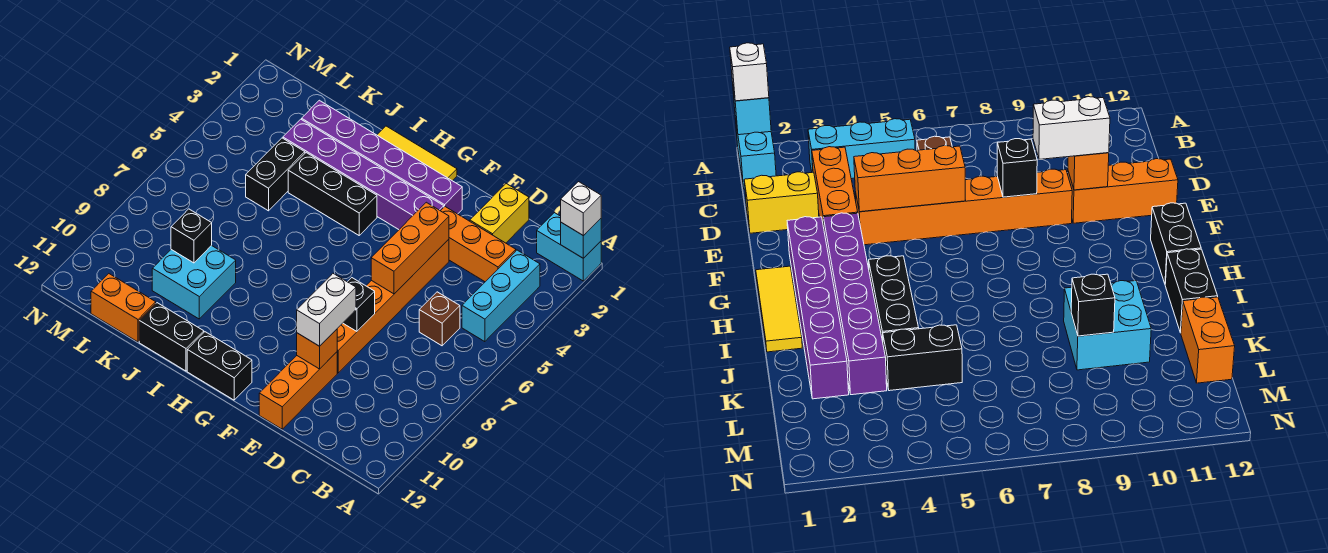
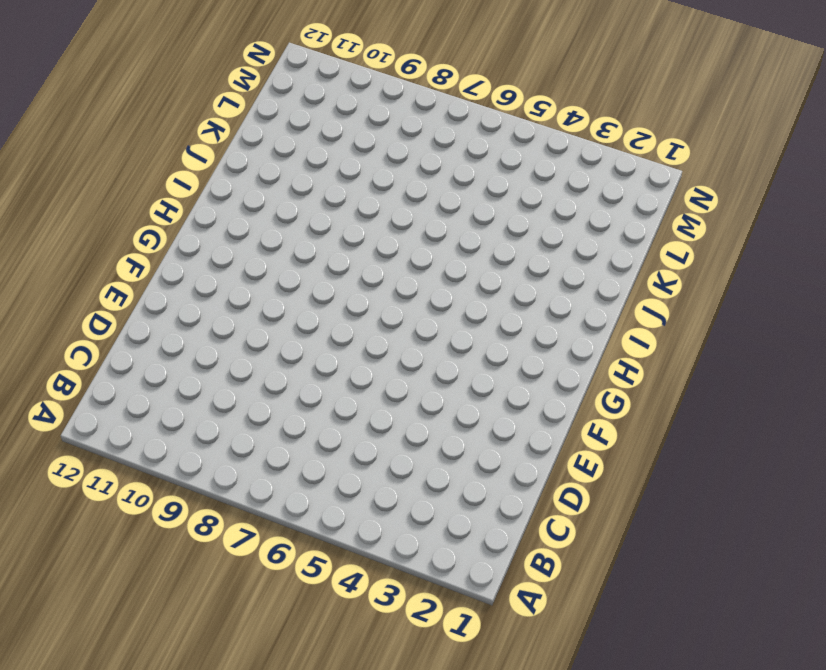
none -> cyan brick A1:B1 level 1
none -> cyan brick B3:B5 level 1
none -> orange brick C3:E3 level 1

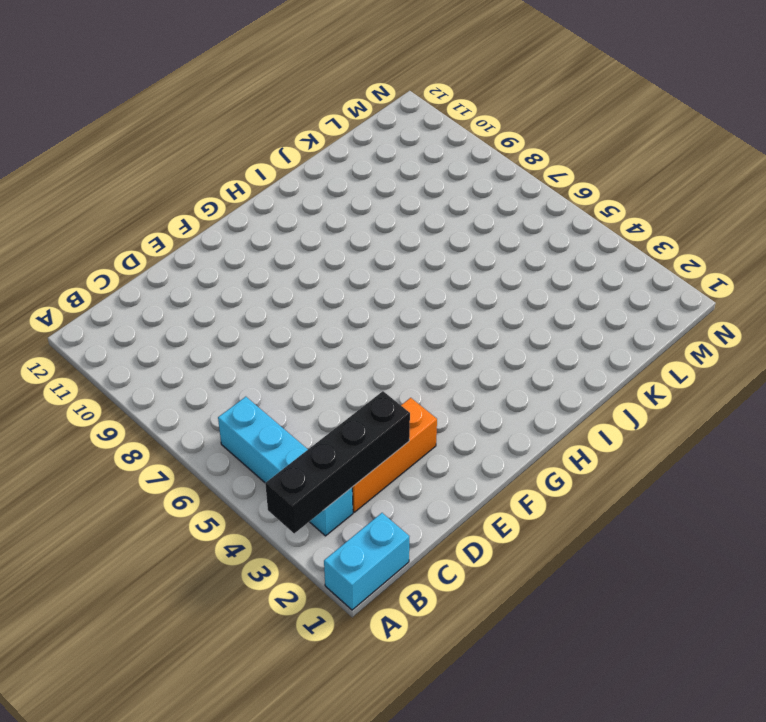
black brick A3:D3 level 2 -> none
cyan brick B3:B6 level 1 -> cyan brick B3:B5 level 1
none -> brown brick C6 level 1
none -> yellow brick D1:D2 level 1
none -> orange brick E4:E9 level 1

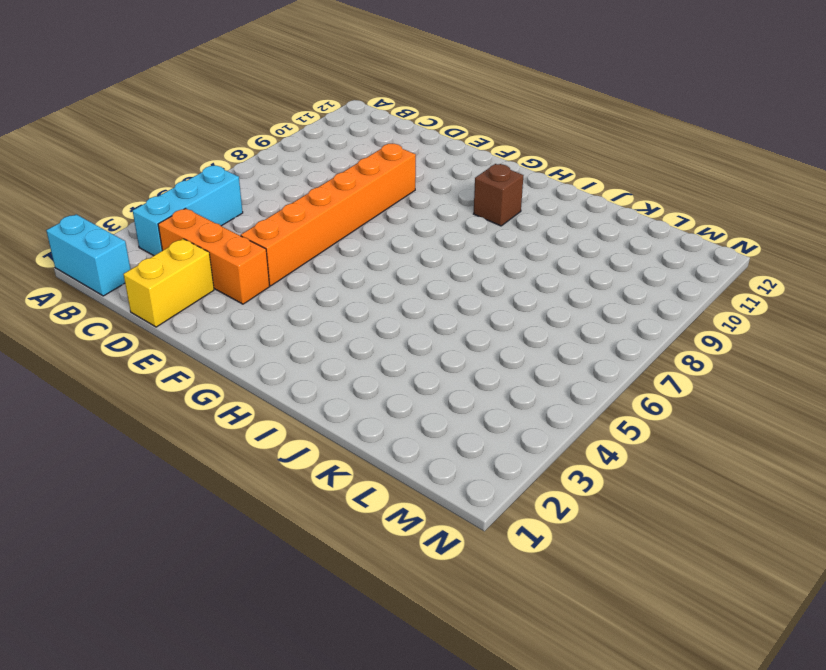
brown brick H10 level 1 -> brown brick C6 level 1
none -> orange brick E10:E12 level 1
none -> purple brick F2:K2 level 1
none -> purple brick F3:K3 level 1

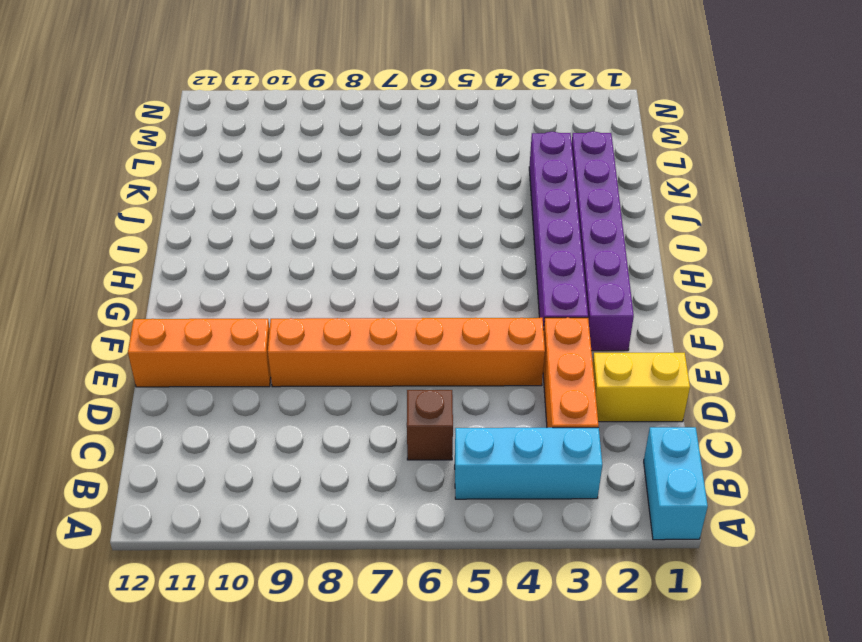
none -> yellow tile G1:I1 level 1
none -> black brick G12:H12 level 1
none -> black brick H4:J4 level 1

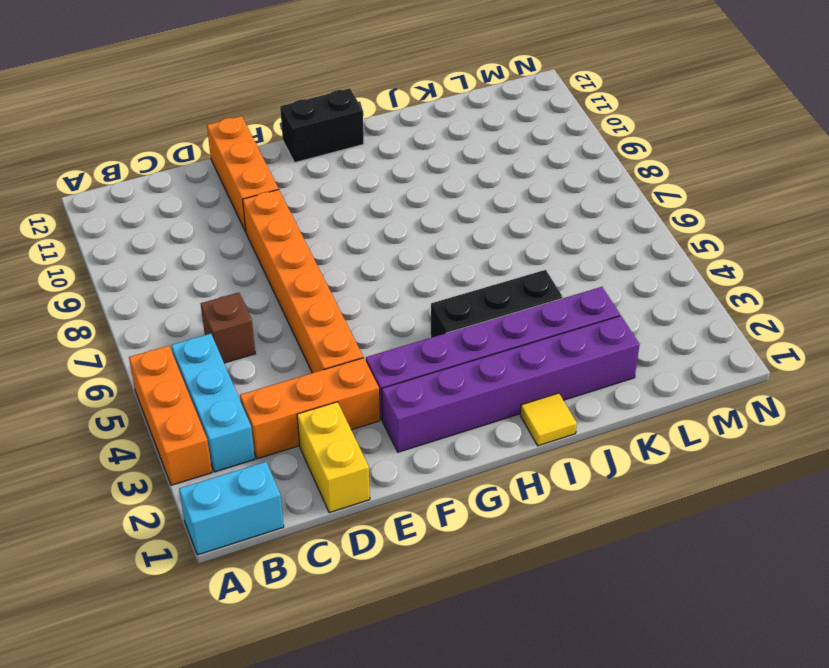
orange brick A3:A5 level 1 -> orange brick E4:E6 level 2
yellow tile I1 level 1 -> yellow tile G1:I1 level 1
none -> black brick I12:J12 level 1
none -> cyan brick J9:K10 level 1
none -> black brick K4:K5 level 1

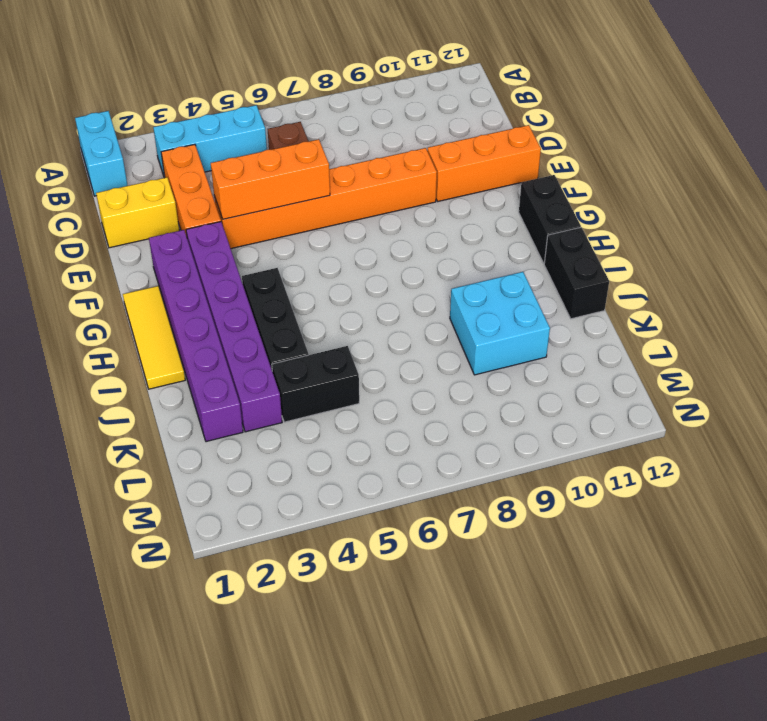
none -> orange brick K12:L12 level 1
none -> cyan brick A1 level 2
none -> black brick E8 level 2

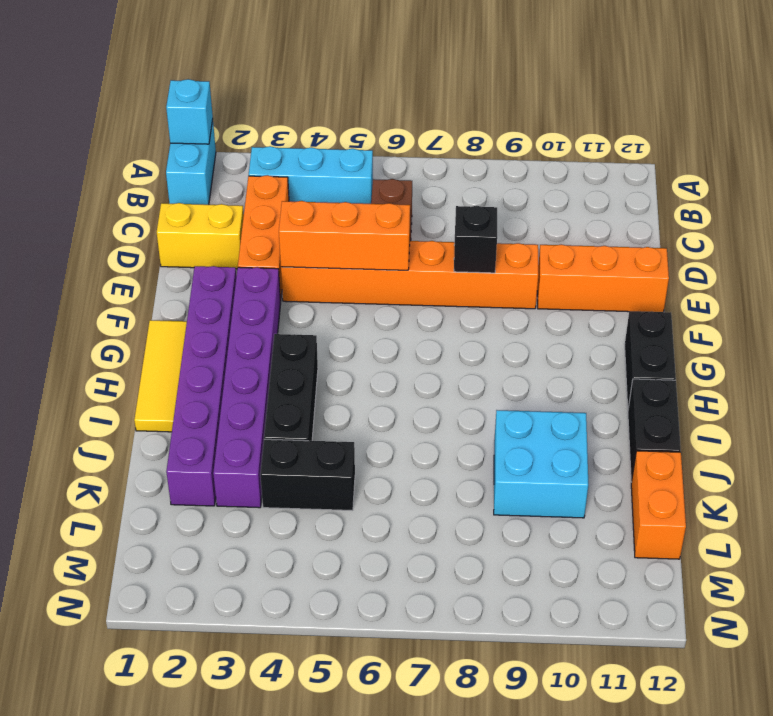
none -> orange brick E10 level 2
none -> black brick K9 level 2
none -> white brick A1 level 3

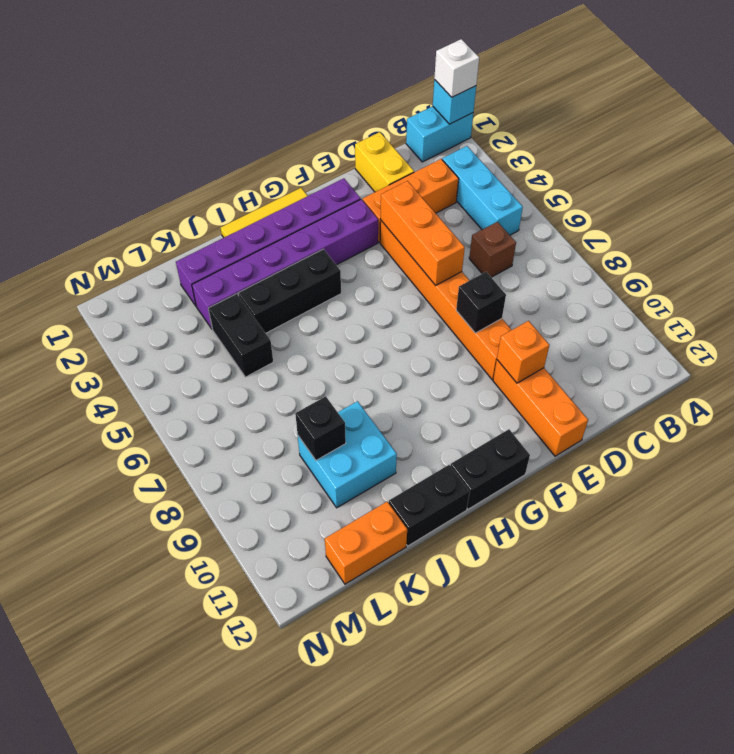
none -> white brick E9:E10 level 3

